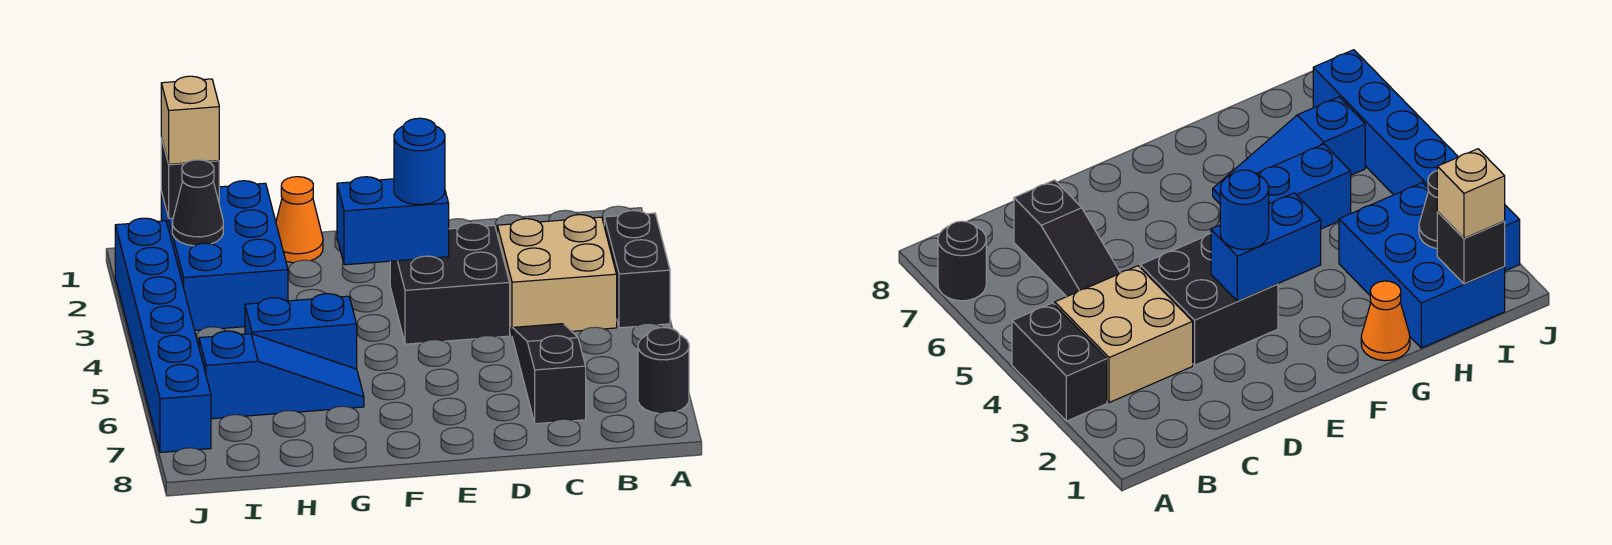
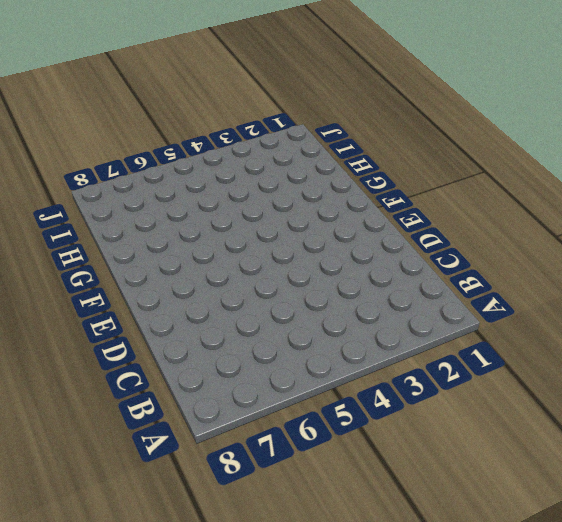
none -> black brick A3:A4 level 1
none -> black round brick A7 level 1
none -> tan brick B3:C4 level 1

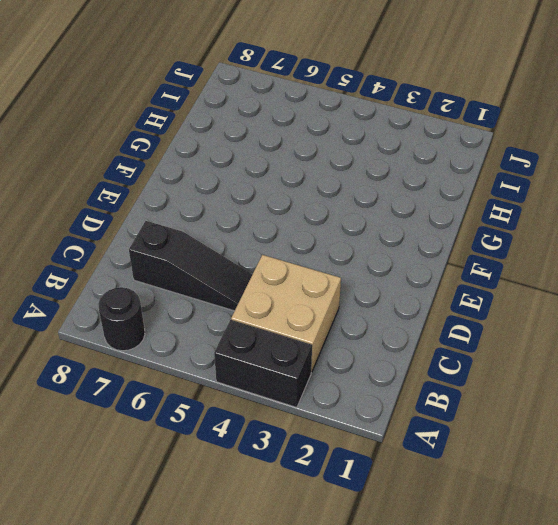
none -> black brick D3:E4 level 1
none -> orange cone G1 level 1
none -> blue brick G5:H5 level 1

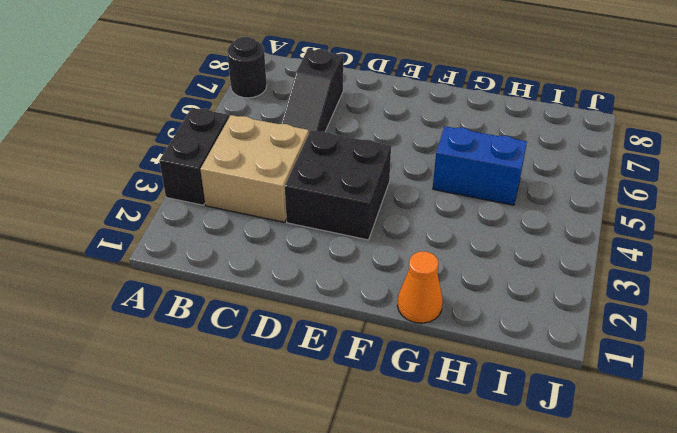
none -> blue slope G6:I6 level 1 top I
none -> blue brick H1:I3 level 1
none -> blue brick J2:J7 level 1

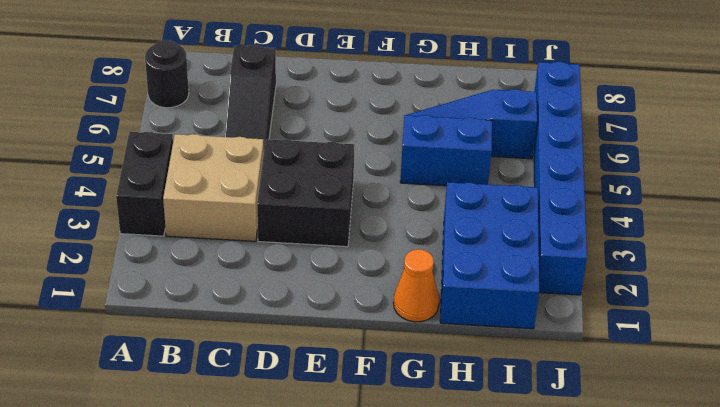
none -> blue brick E3:F3 level 2
none -> black brick I1 level 2
none -> black cone I2 level 2

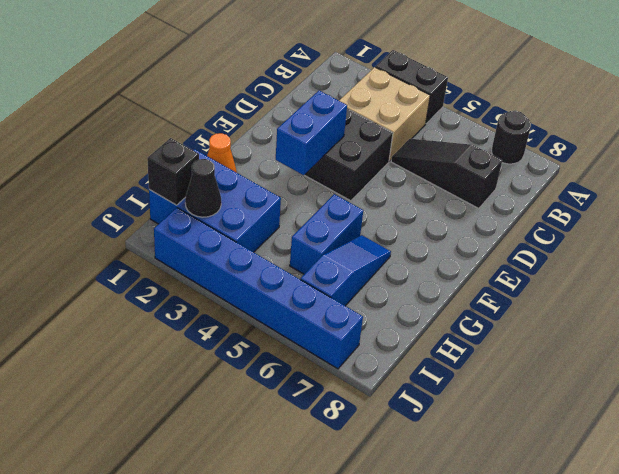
none -> blue round brick E3 level 3
none -> tan brick I1 level 3

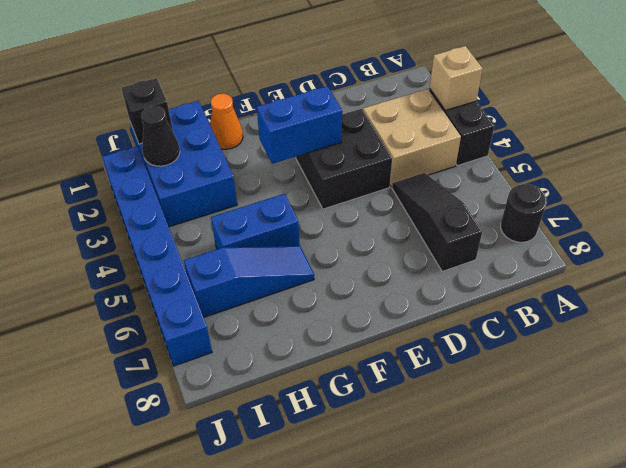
tan brick A3 level 2 -> tan brick I1 level 3
none -> blue round brick E3 level 3

